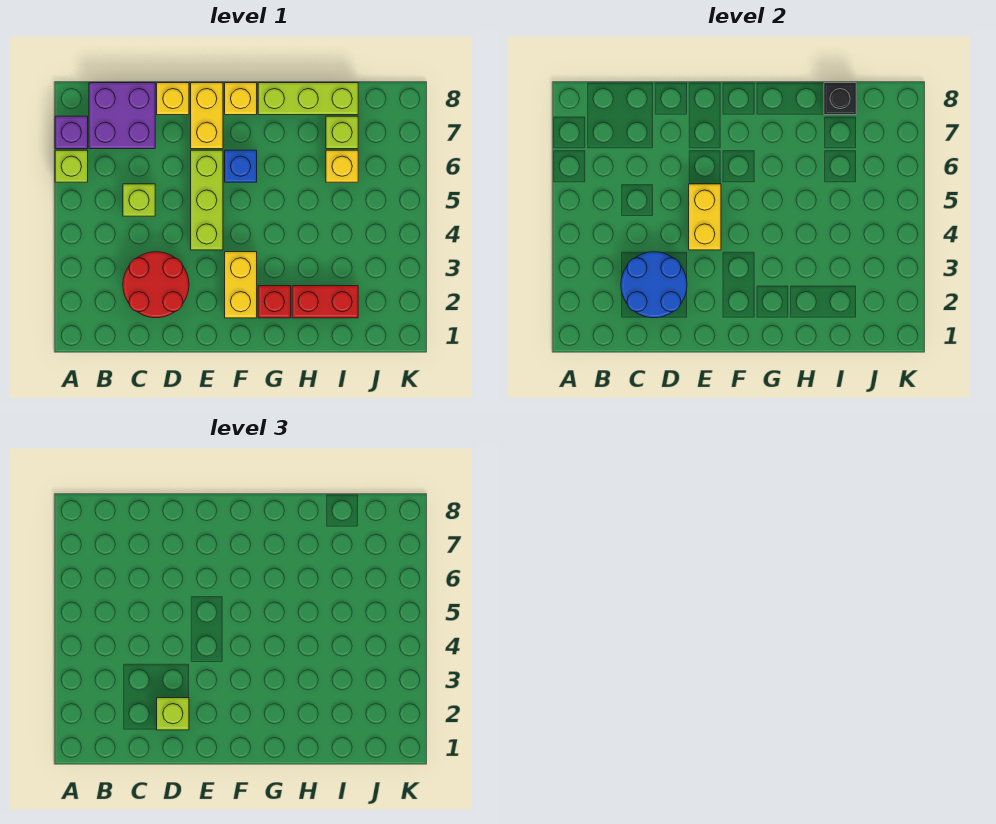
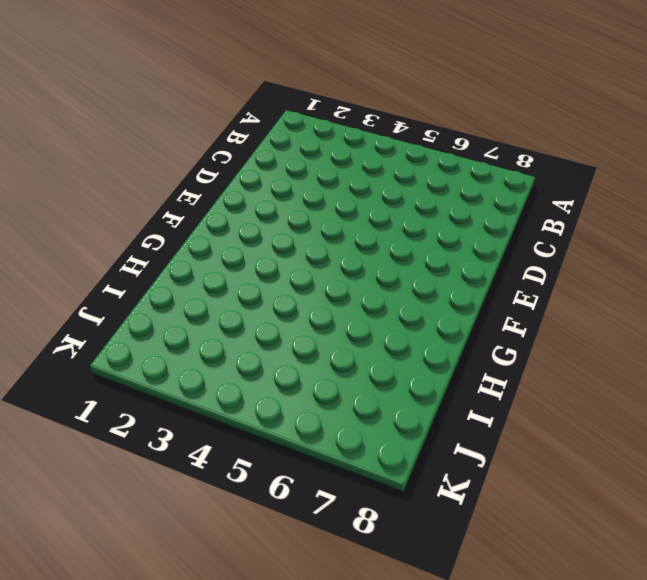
none -> lime brick A6 level 1
none -> purple brick A7 level 1
none -> purple brick B7:C8 level 1

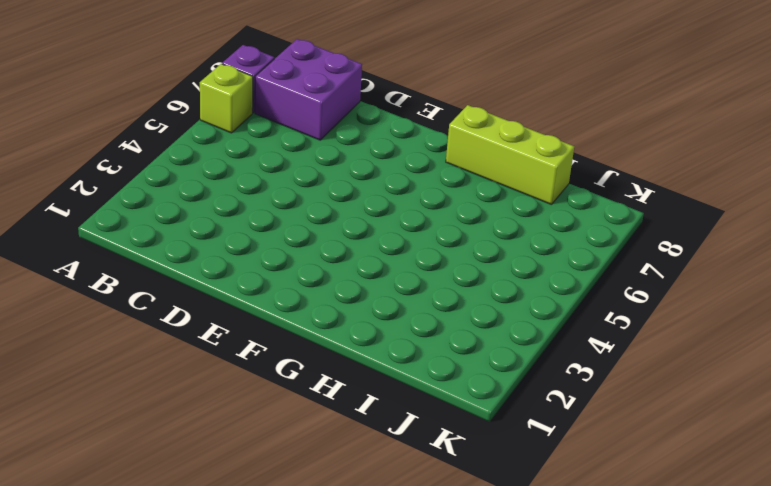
none -> red round brick C2:D3 level 1
none -> lime brick C5 level 1
none -> yellow brick D8 level 1

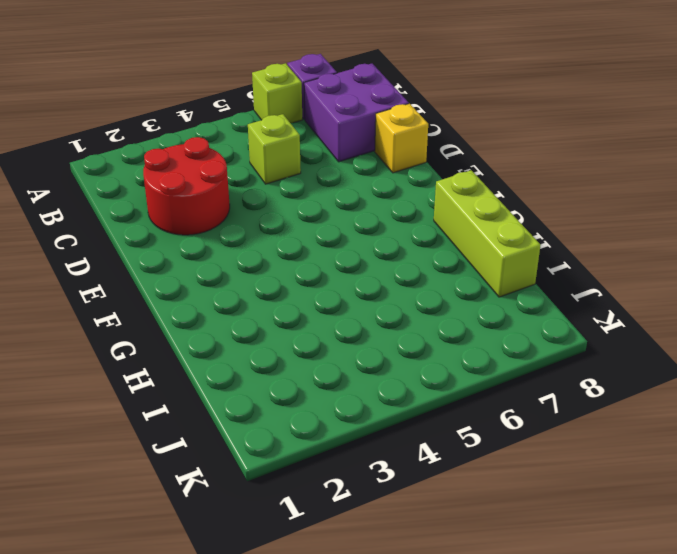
none -> lime brick E4:E6 level 1
none -> yellow brick E7:E8 level 1
none -> yellow brick F2:F3 level 1

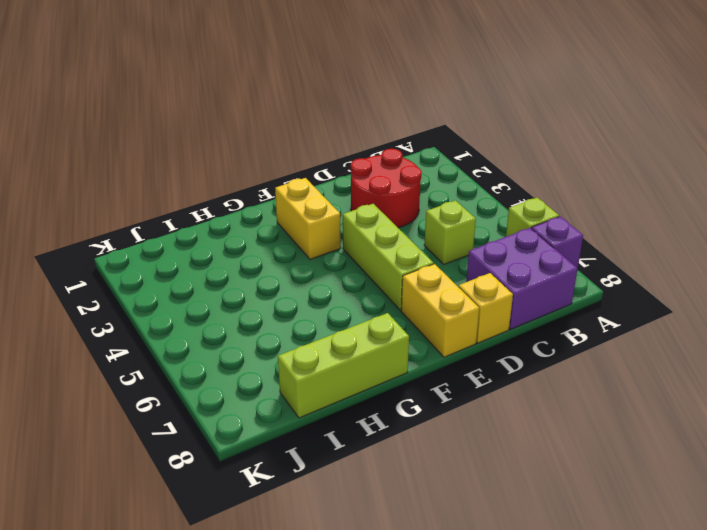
none -> blue brick F6 level 1
none -> yellow brick F8 level 1
none -> red brick G2 level 1

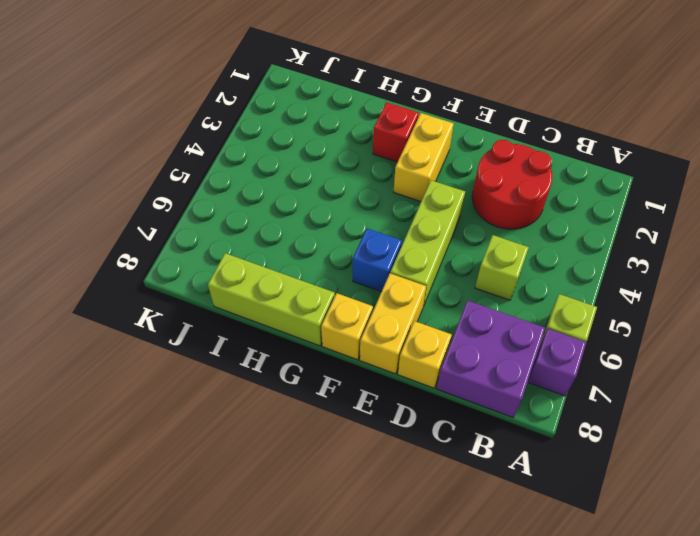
none -> red brick H2:I2 level 1
none -> yellow brick I6 level 1
none -> lime brick I7 level 1

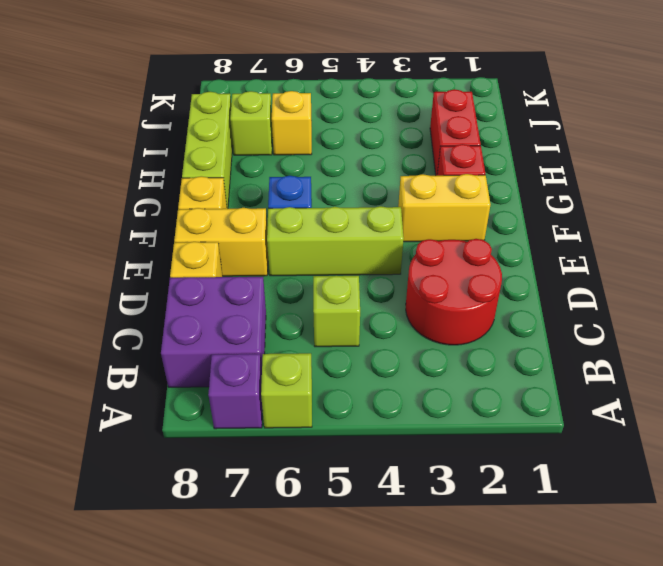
none -> blue round brick C2:D3 level 2
none -> yellow brick E4:E5 level 2
none -> black brick I8 level 2

